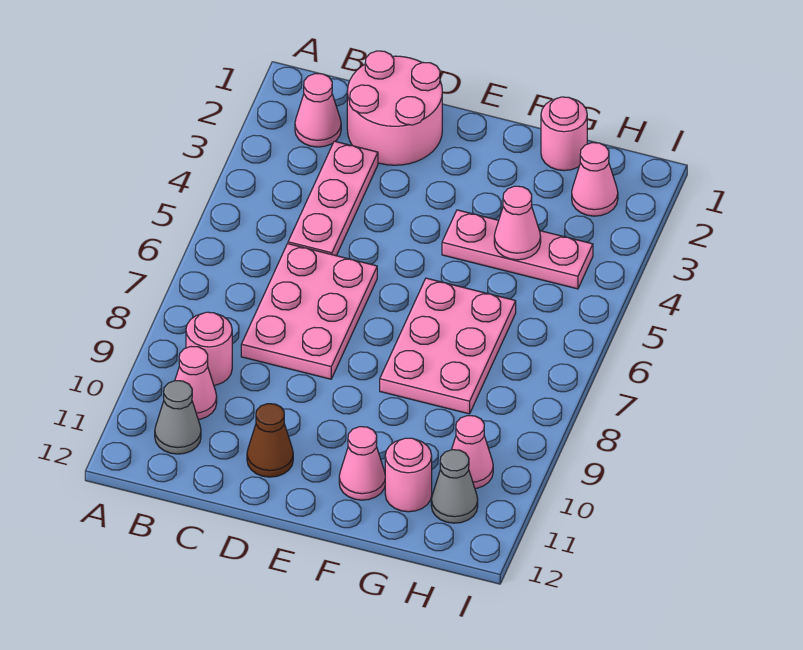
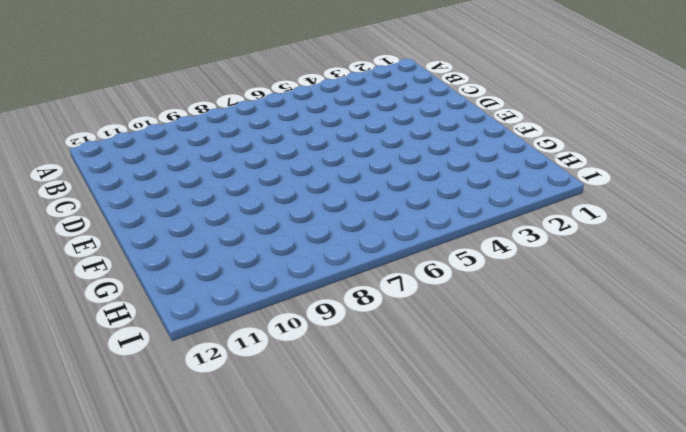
none -> pink cone B2 level 1
none -> pink round brick B9 level 1
none -> pink cone B10 level 1

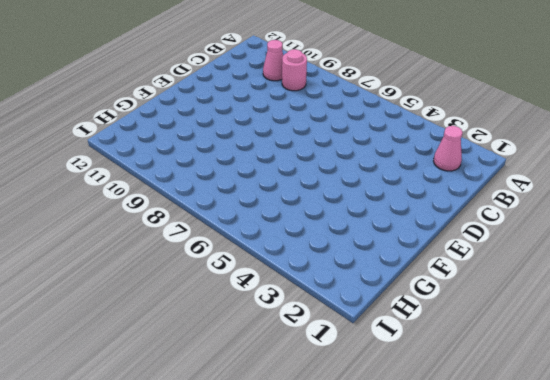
none -> grey cone B11 level 1
none -> pink round brick C1:D2 level 1
none -> pink plate C3:C5 level 1

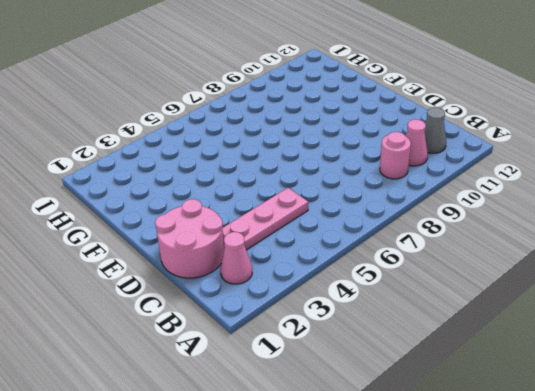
none -> pink plate C6:D8 level 1
none -> brown cone D11 level 1
none -> pink plate F4:H4 level 1

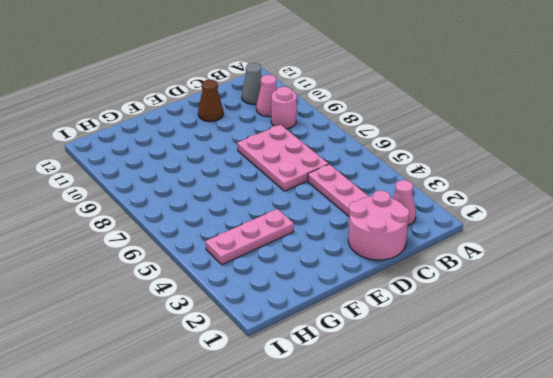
none -> pink plate F6:G8 level 1
none -> pink cone F11 level 1
none -> pink round brick G1 level 1

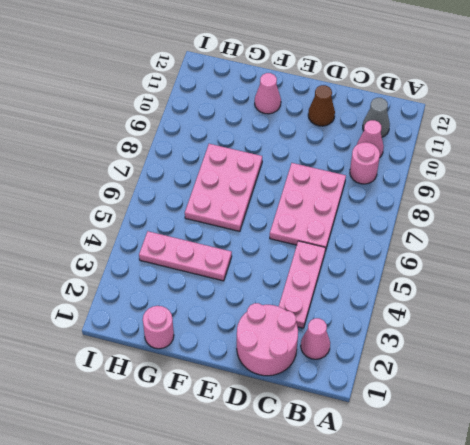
none -> pink round brick G11 level 1
none -> pink cone H2 level 1
none -> pink cone H10 level 1

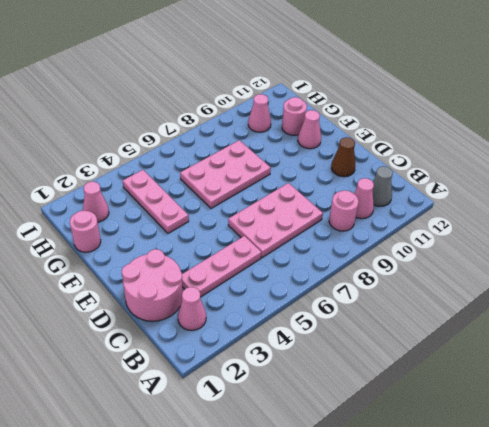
none -> grey cone H11 level 1
none -> pink cone G4 level 2

